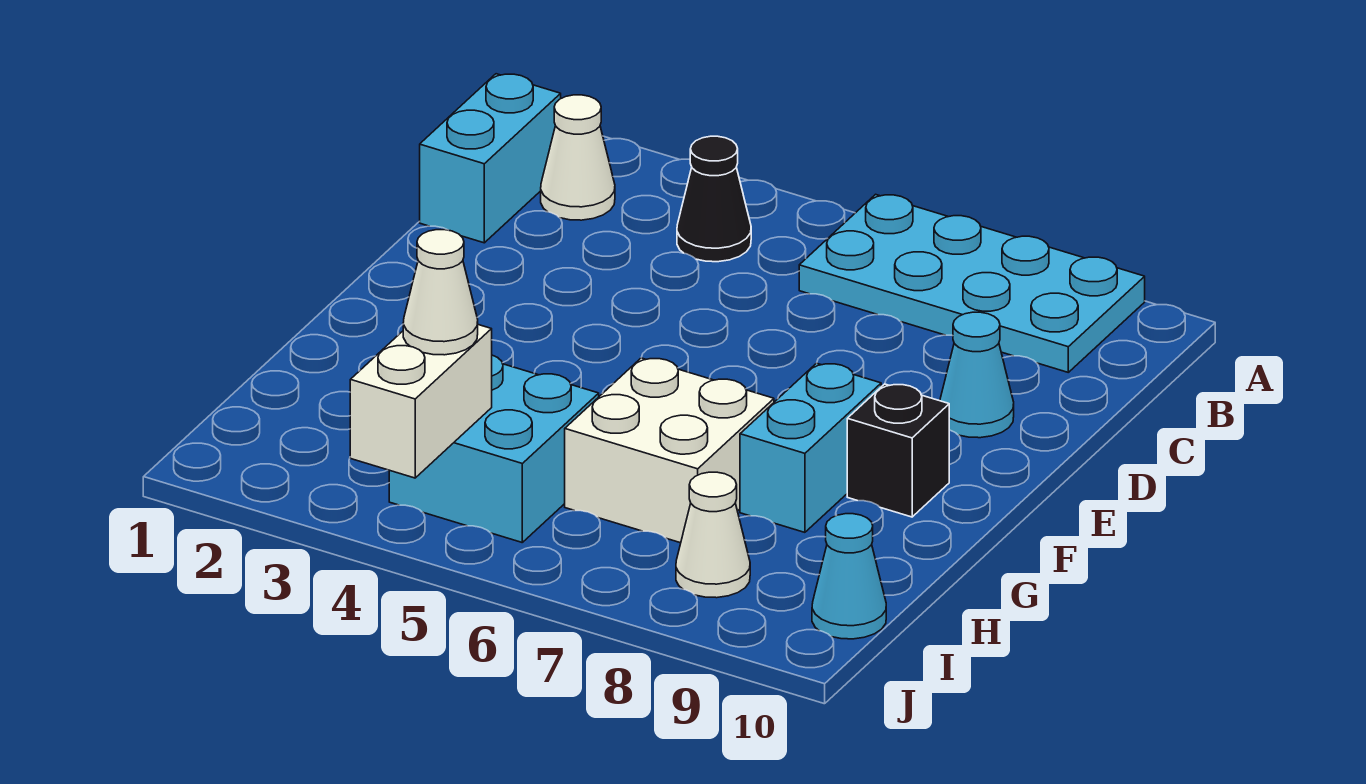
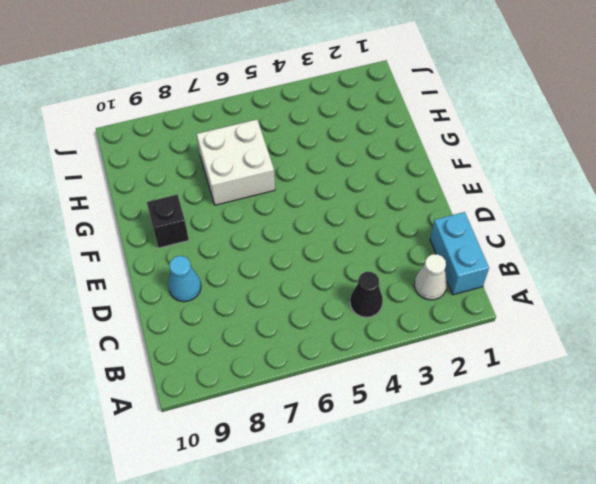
none -> cyan plate A6:B9 level 1
none -> cyan brick F8:G8 level 1
none -> cyan brick H4:I5 level 1

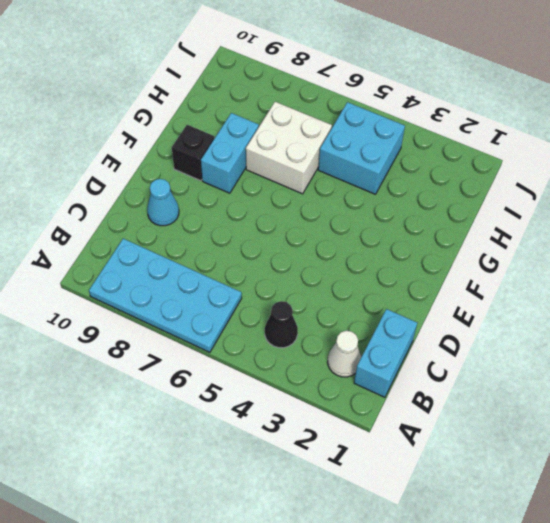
none -> white cone I8 level 1
none -> cyan cone I10 level 1
none -> white brick I4:J4 level 2

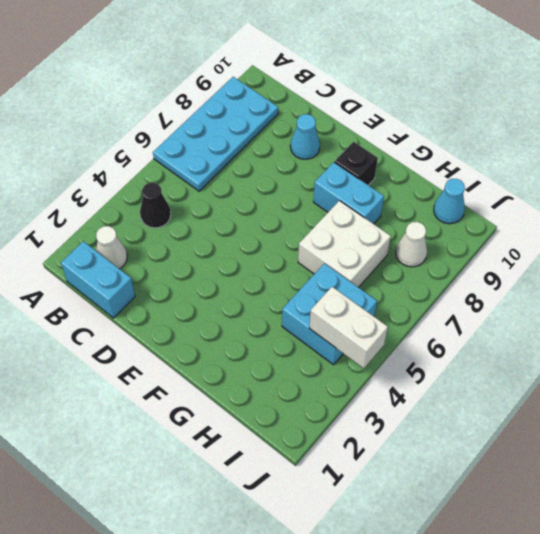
none -> white cone I4 level 3

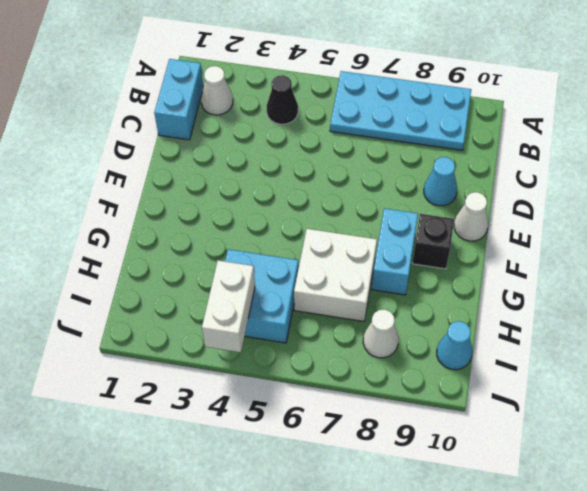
white cone E10 level 1 -> white cone I4 level 3

